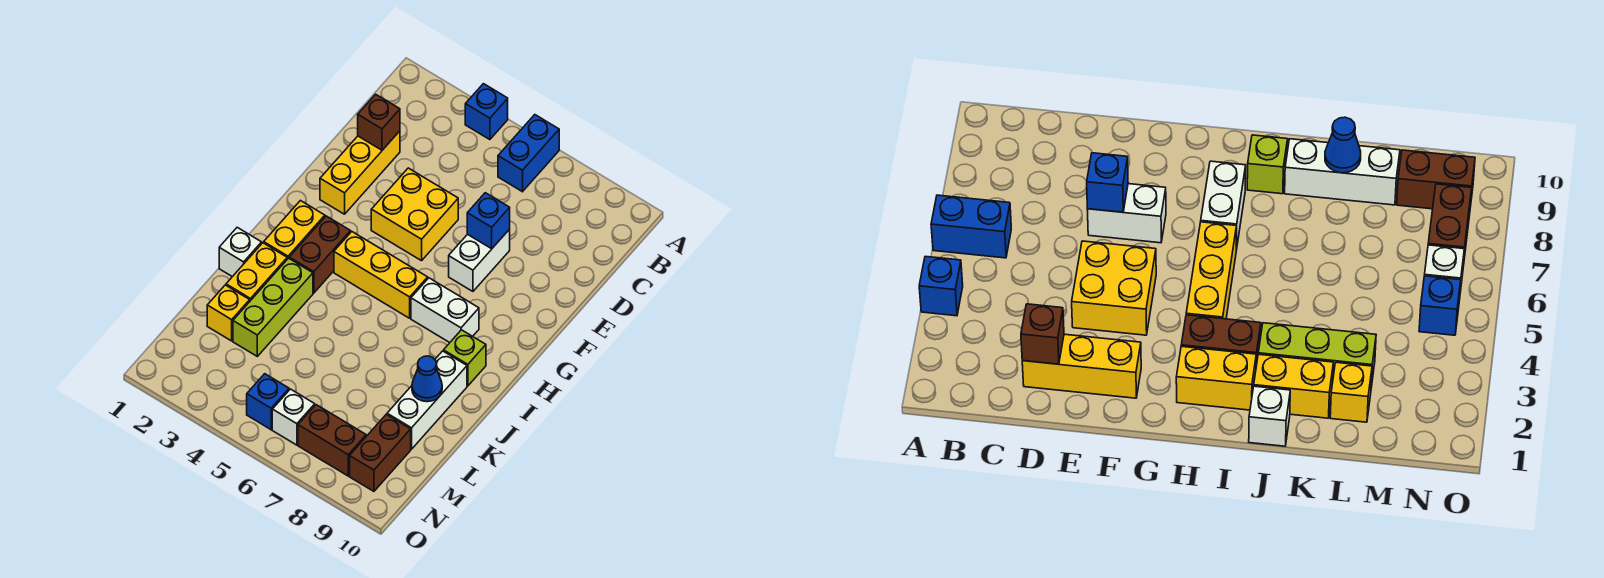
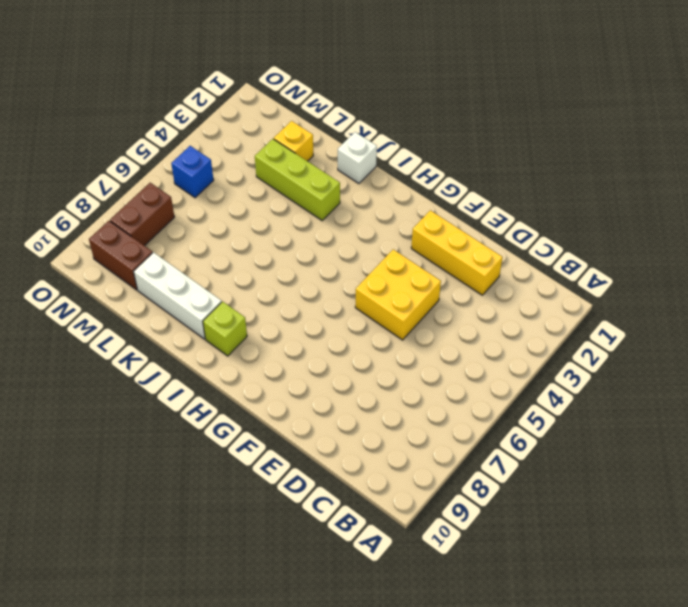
none -> blue brick A4 level 1
none -> blue brick A6:B6 level 1
none -> white brick E7:F7 level 1

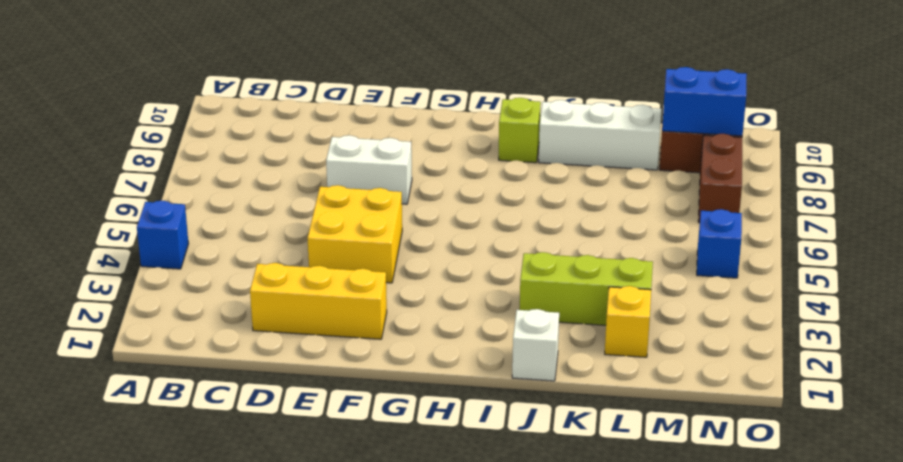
blue brick M9:N9 level 2 -> blue brick A6:B6 level 1
none -> yellow brick H2:I2 level 1
none -> brown brick H3:I3 level 1
none -> yellow brick H4:H6 level 1

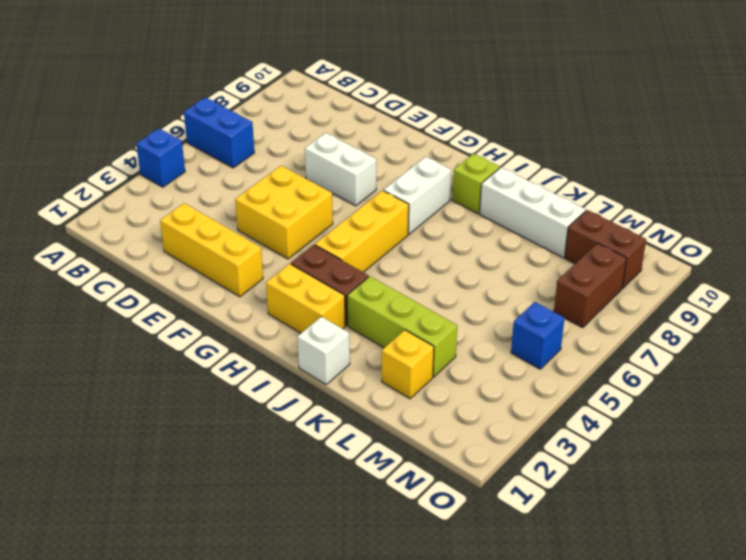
none -> yellow brick J2:K2 level 1
none -> white brick N6 level 1
none -> brown brick D2 level 2

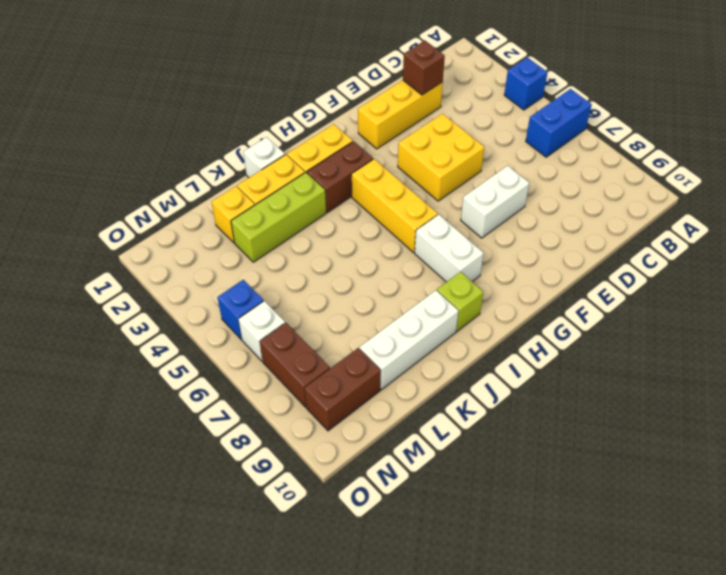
none -> blue brick E7 level 2
none -> blue cone K9 level 2

